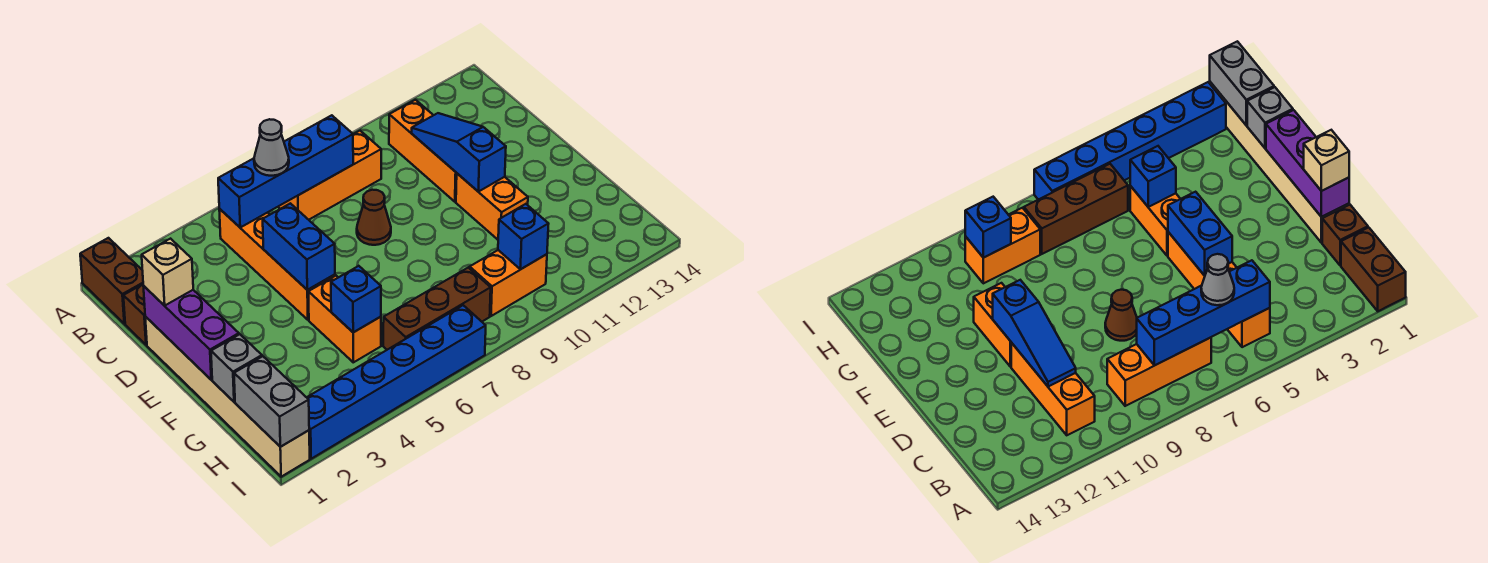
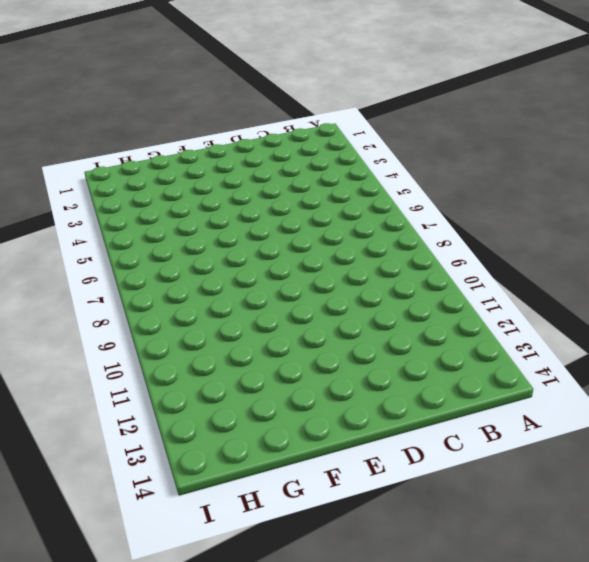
none -> brown brick A1:B1 level 1
none -> orange brick B5:E5 level 1
none -> orange brick B7:B9 level 1

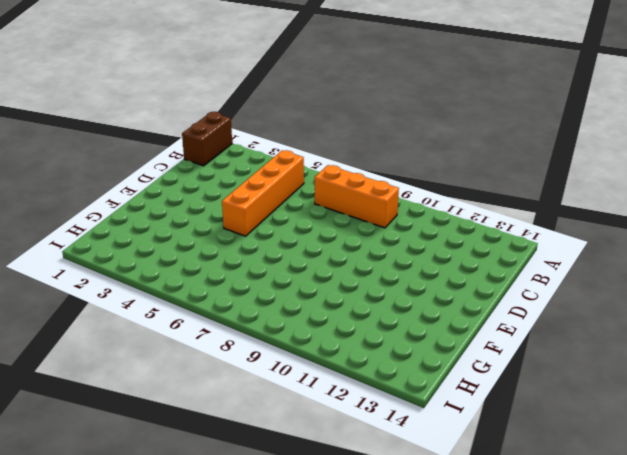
none -> orange brick B11:D11 level 1
none -> brown brick C1 level 1
none -> tan brick D1:I1 level 1

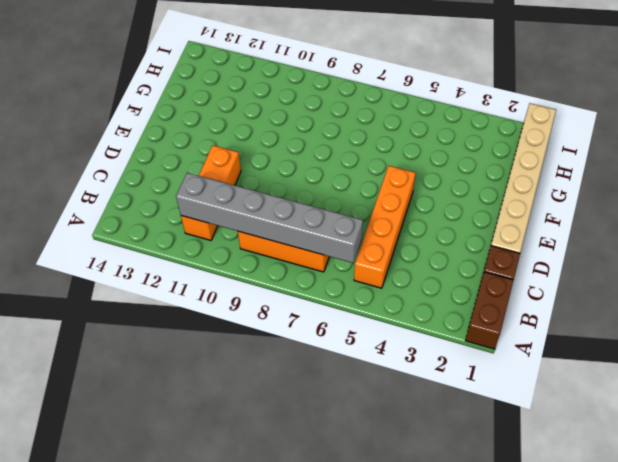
grey brick B6:B11 level 2 -> blue brick B5:B8 level 2
none -> brown cone D8 level 1
none -> orange brick E11:F11 level 1
none -> orange brick F5:G5 level 1

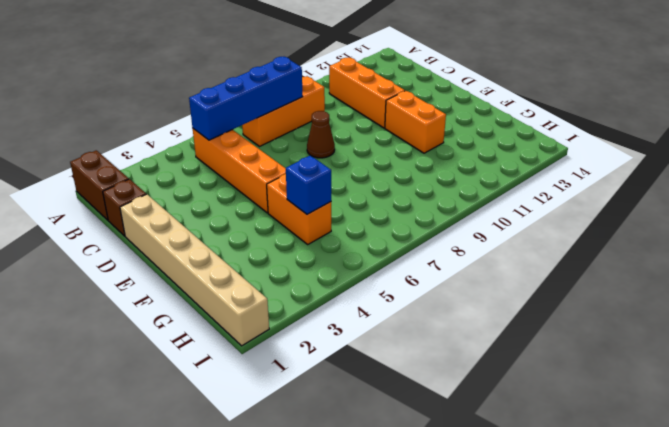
none -> brown brick H6:H8 level 1
none -> orange brick H9:H10 level 1
none -> blue brick I2:I7 level 1

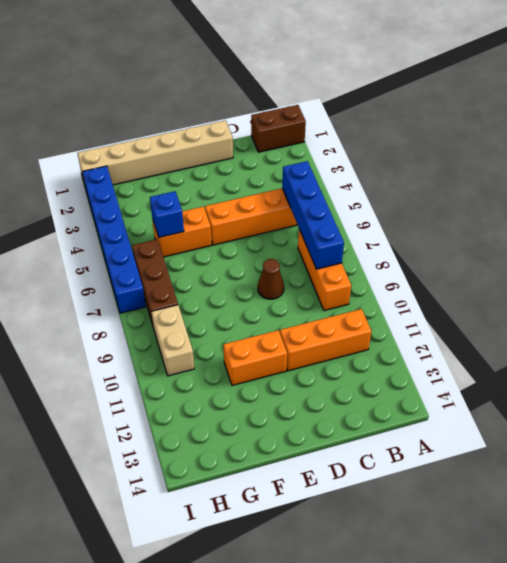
tan brick H9:H10 level 1 -> orange brick H9:H10 level 1
none -> brown brick C1 level 1
none -> blue slope C11:E11 level 2 top E
none -> purple brick D1:F1 level 2

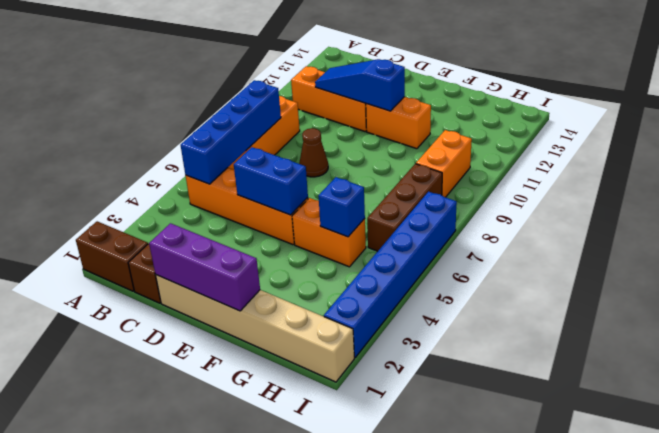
none -> grey brick G1 level 2
none -> grey brick H1:I1 level 2
none -> blue brick H10 level 2

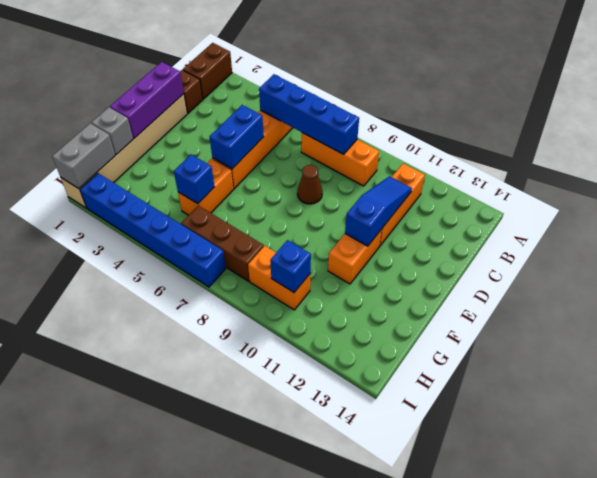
none -> grey cone B6 level 3
none -> tan brick D1 level 3

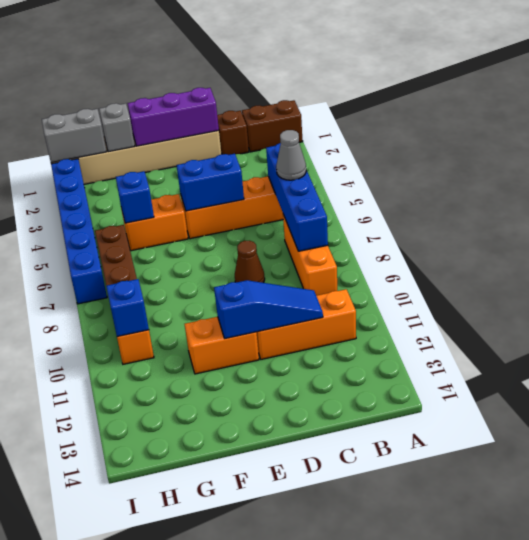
none -> tan brick D1 level 3

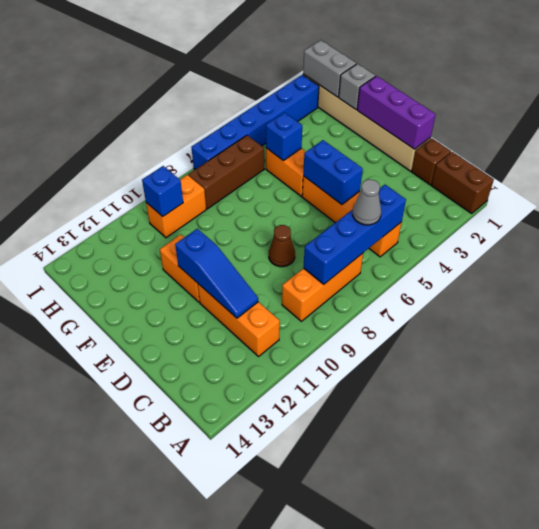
none -> tan brick D1 level 3

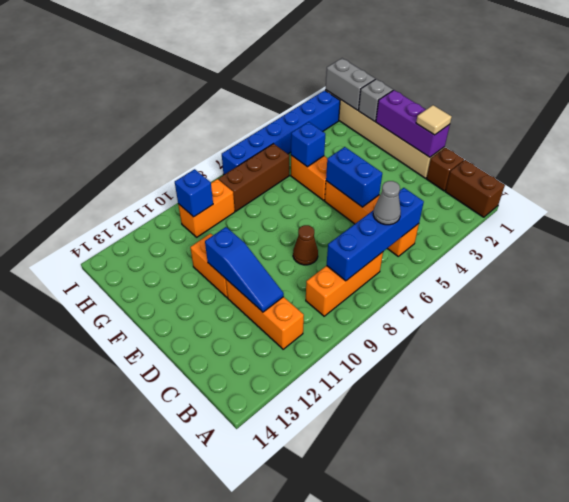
tan tile D1 level 3 -> tan brick D1 level 3

